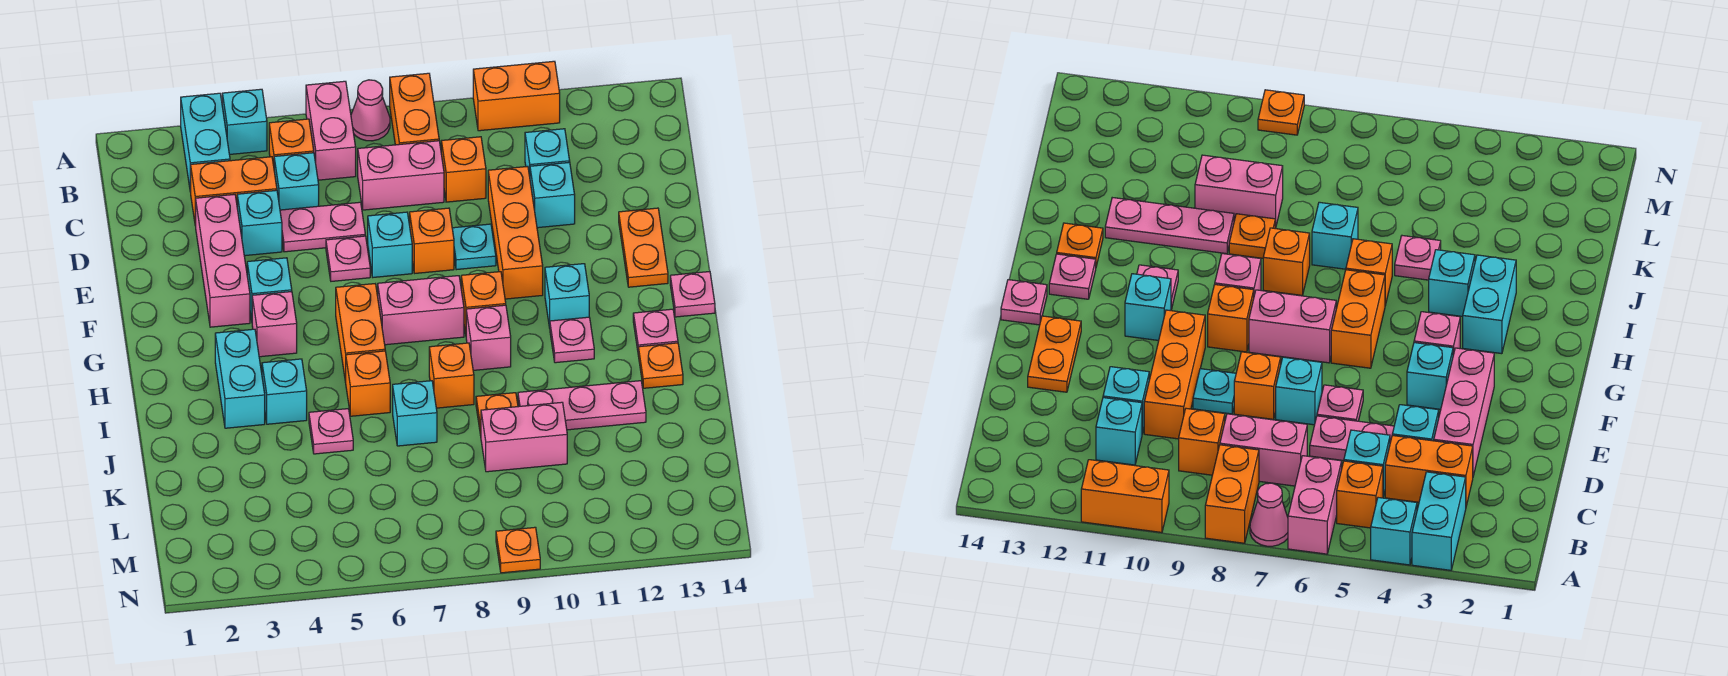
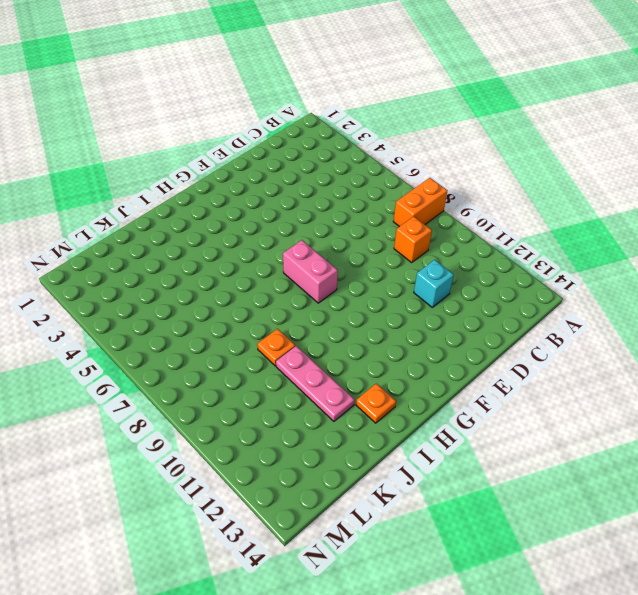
none -> cyan brick A3:B3 level 1
none -> cyan brick A4 level 1
none -> pink brick A6:B6 level 1
none -> pink cone A7 level 1

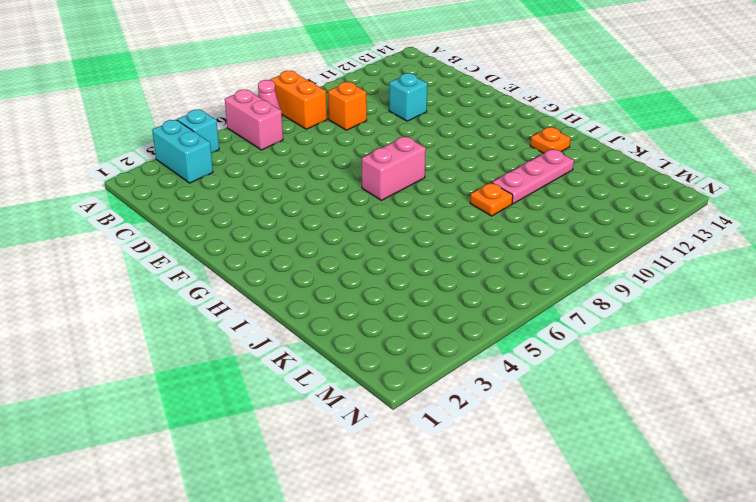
none -> orange brick A10:A11 level 1
none -> orange brick B5 level 1
none -> orange brick C3:C4 level 1
none -> cyan brick C5 level 1

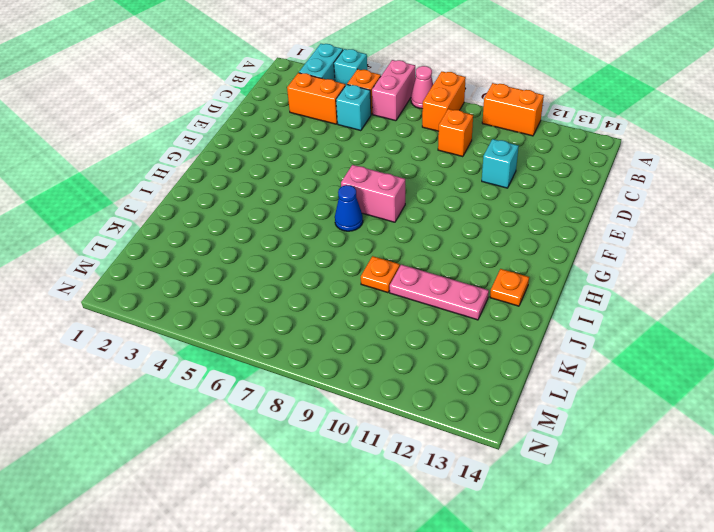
blue cone H7 level 1 -> none
none -> pink brick C7:C8 level 1
none -> cyan brick C11 level 1
none -> pink brick D3:F3 level 1
none -> cyan brick D4 level 1

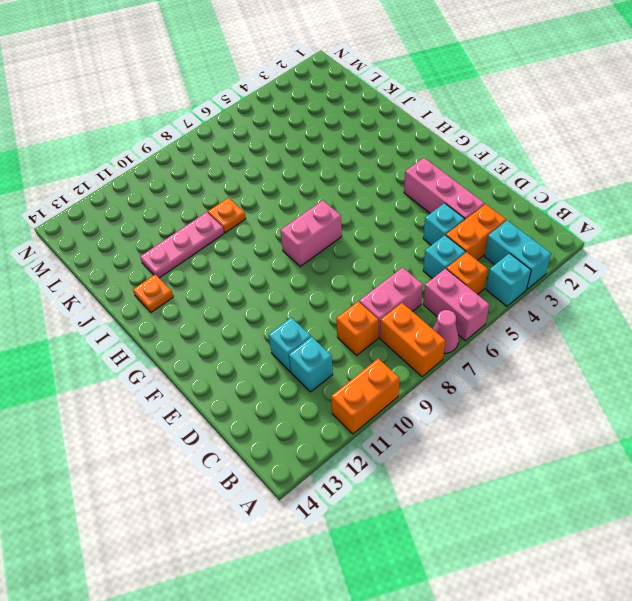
none -> pink plate D5:D6 level 1
none -> orange brick D10:F10 level 1
none -> pink plate E6 level 1
none -> cyan brick E7 level 1

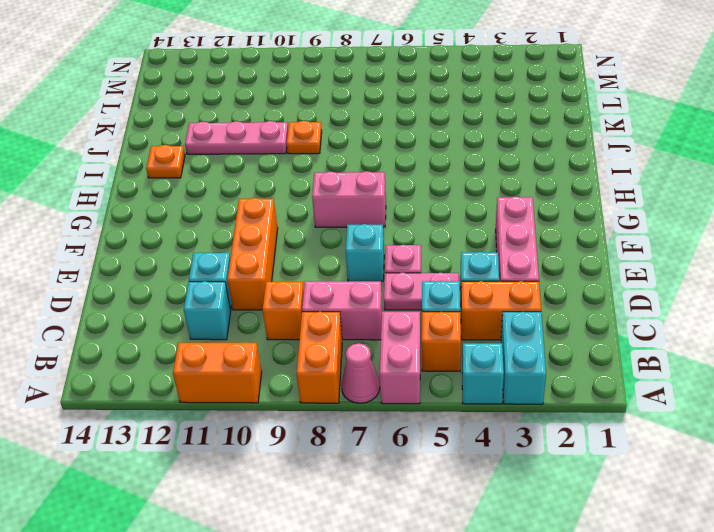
none -> orange brick E8 level 1
none -> cyan plate E9 level 1
none -> orange plate E13:F13 level 1
none -> cyan brick F4 level 1

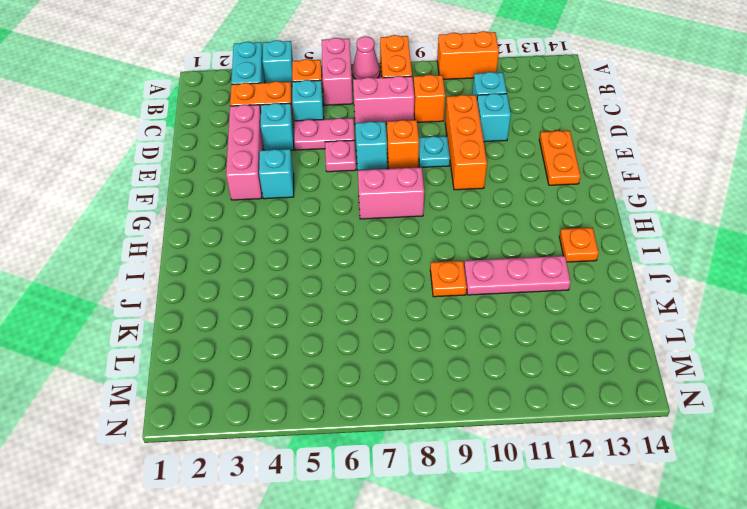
none -> pink brick G4 level 1
none -> orange brick G6:H6 level 1
none -> orange brick G9 level 1
none -> cyan brick G11 level 1

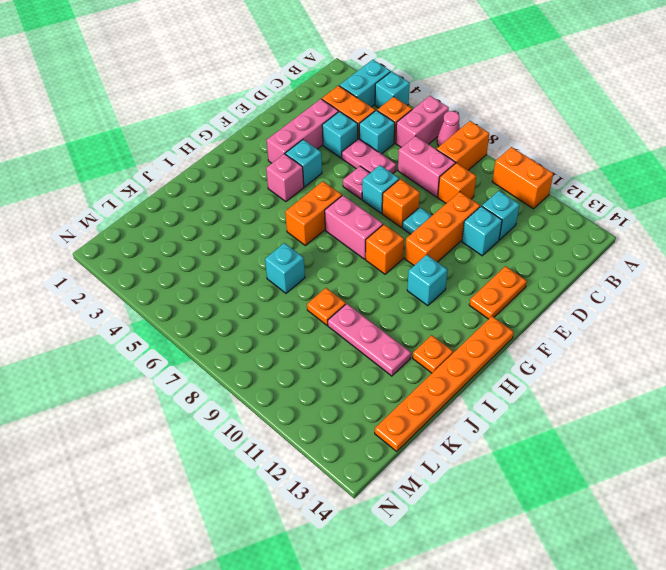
orange plate G14:L14 level 1 -> pink plate G14 level 1
none -> cyan brick H3:I3 level 1
none -> pink brick H9 level 1
none -> pink plate H11 level 1
none -> pink plate H13 level 1

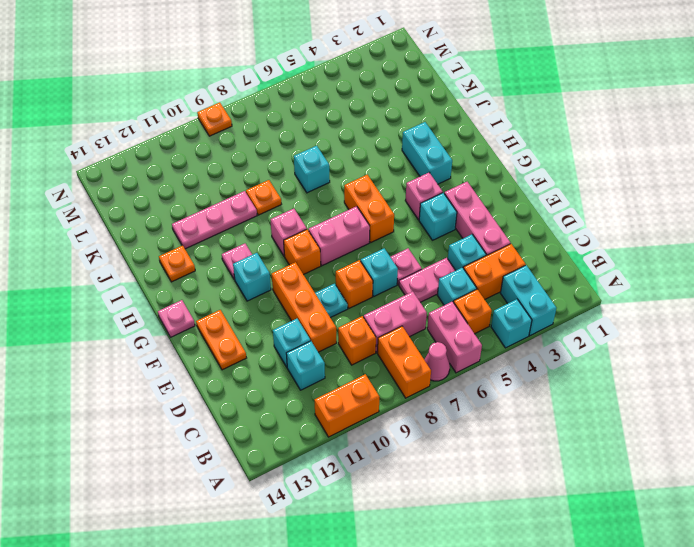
none -> pink plate H13 level 1
none -> cyan brick I4 level 1
none -> orange brick I6 level 1
none -> orange brick I8 level 1

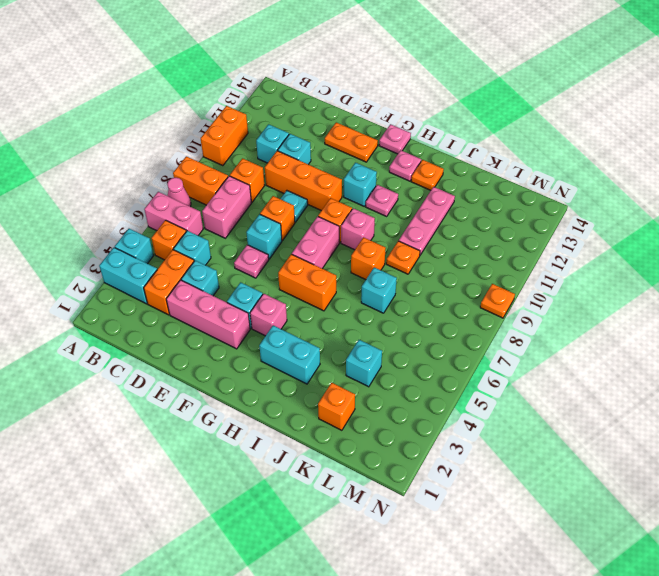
orange brick K2 level 1 -> orange brick I6 level 1
cyan brick K4 level 1 -> cyan brick I4 level 1
none -> pink plate D5:D6 level 1
none -> pink plate J5 level 1
none -> pink brick K9:K10 level 1

